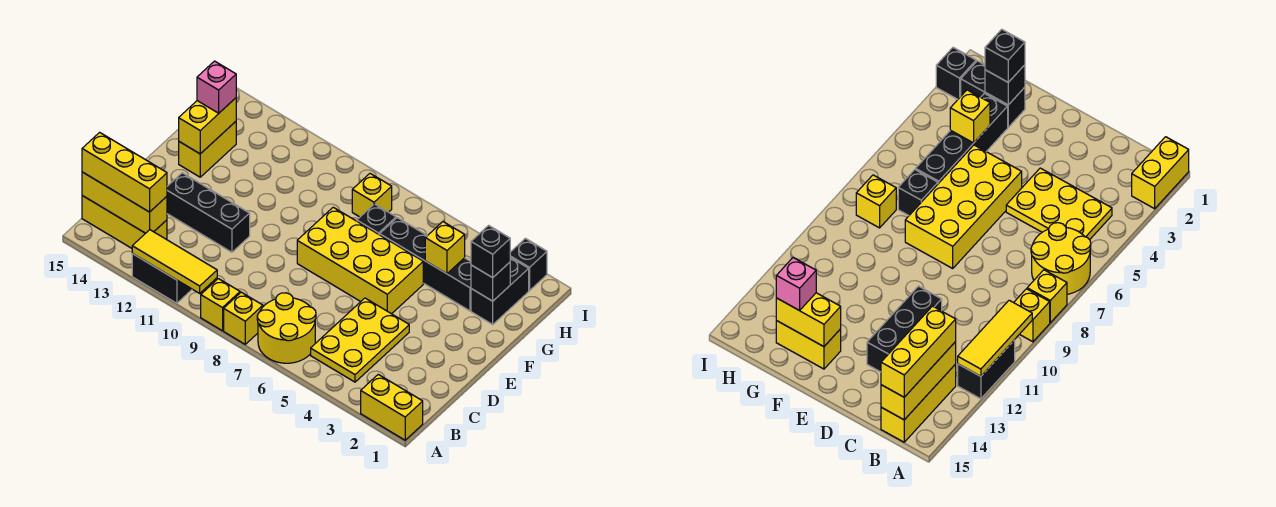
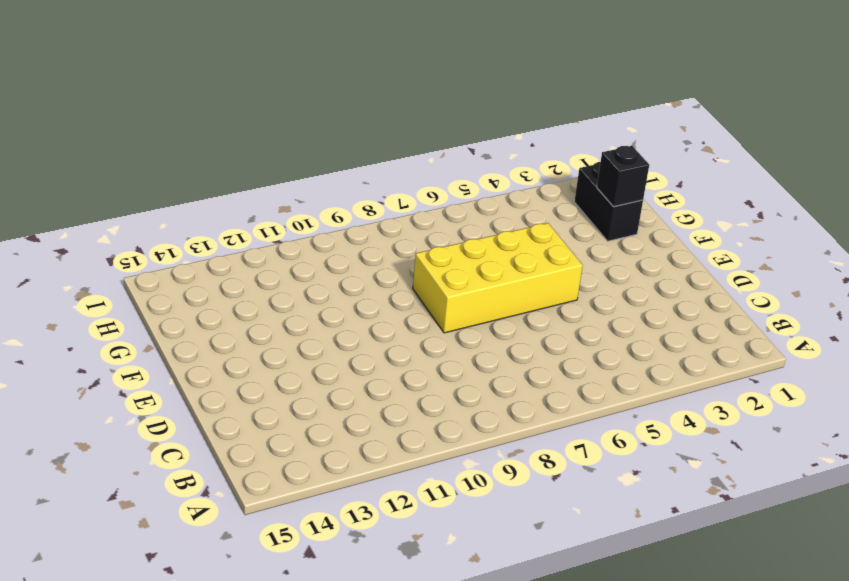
none -> yellow brick A1:A2 level 1
none -> yellow round brick A6:B7 level 1
none -> yellow brick A8 level 1

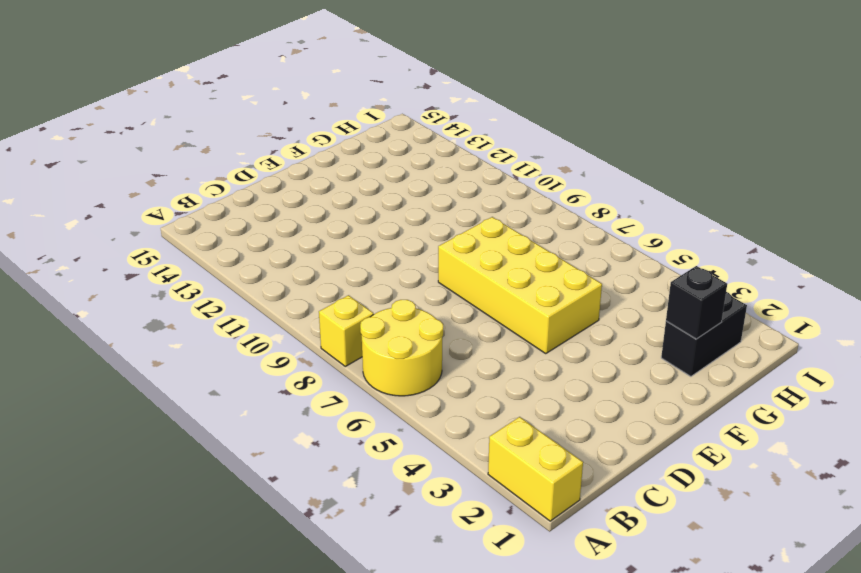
none -> yellow brick A9 level 1
none -> black brick A11:A12 level 1
none -> yellow plate B4:D5 level 1

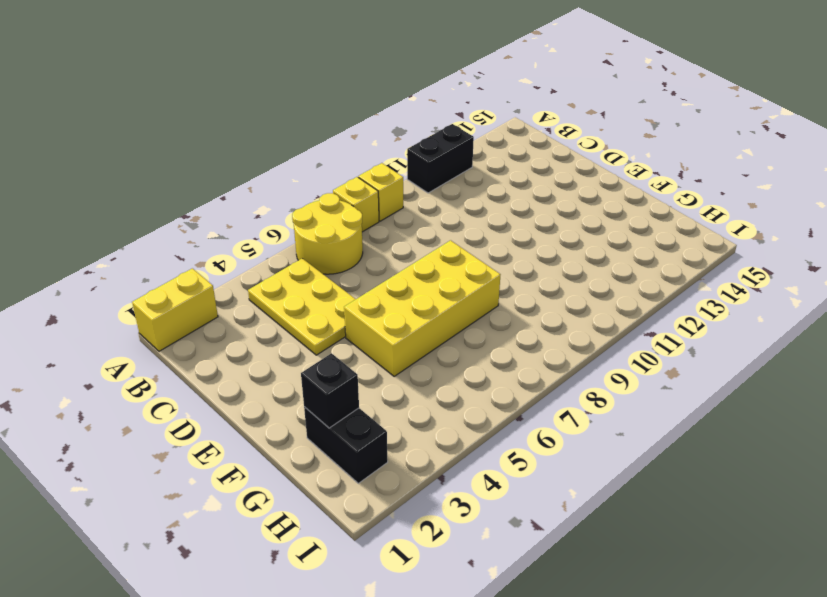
none -> yellow brick B13:B15 level 1
none -> black brick D11:D13 level 1
none -> yellow brick F14:G14 level 1

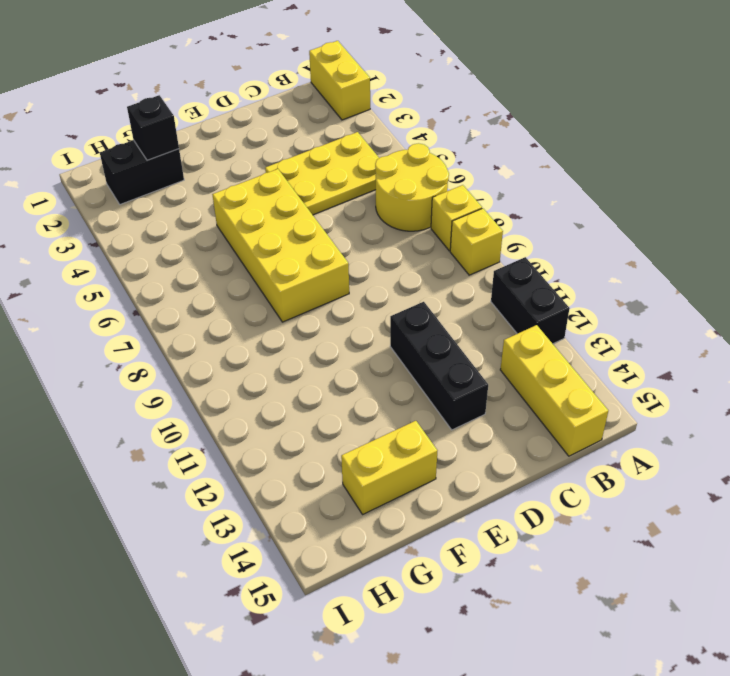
none -> black brick G3:G6 level 1
none -> black brick G7 level 1
none -> yellow brick H8 level 1

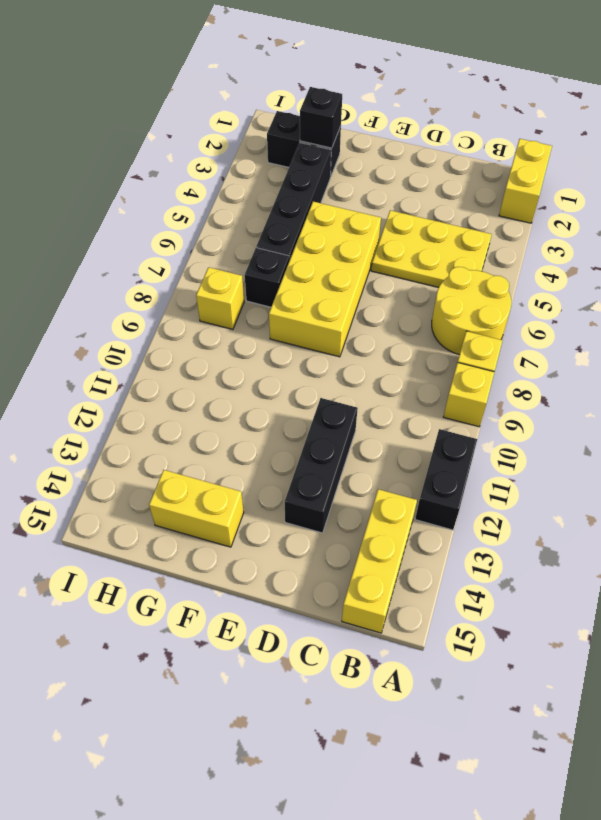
none -> black brick I2 level 1
none -> yellow tile A10:A12 level 2
none -> yellow brick B13:B15 level 2

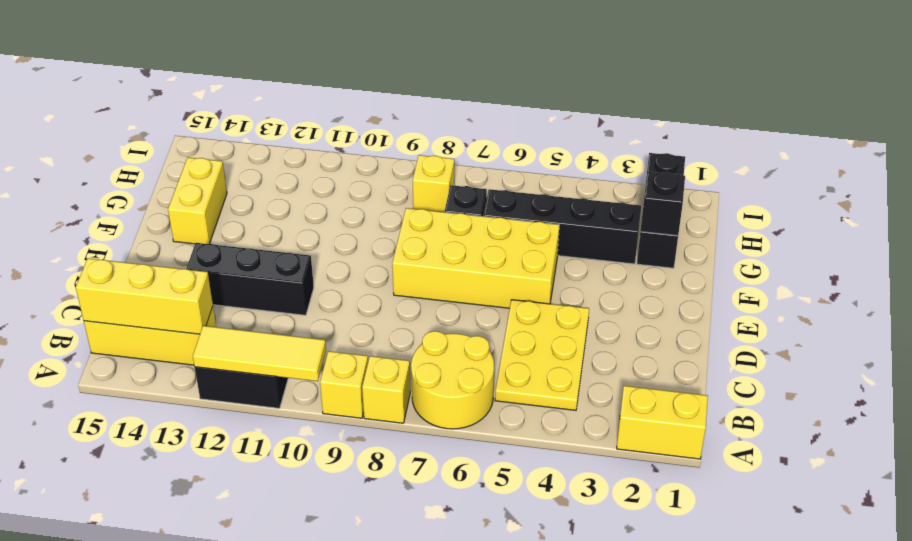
none -> yellow brick F14:G14 level 2
none -> yellow brick G4 level 2
none -> yellow brick B13:B15 level 3

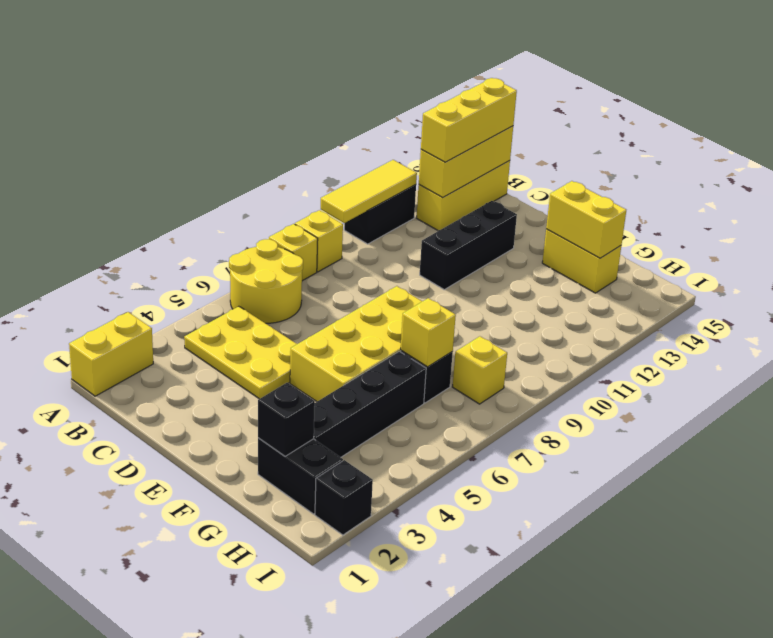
yellow brick G7 level 2 -> yellow brick G4 level 2
none -> black brick G2 level 3
none -> pink brick G14 level 3

